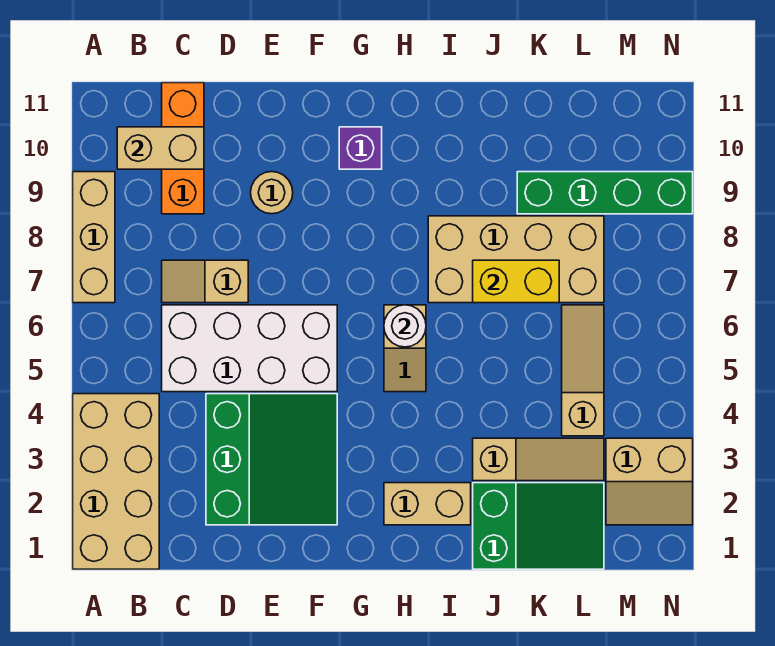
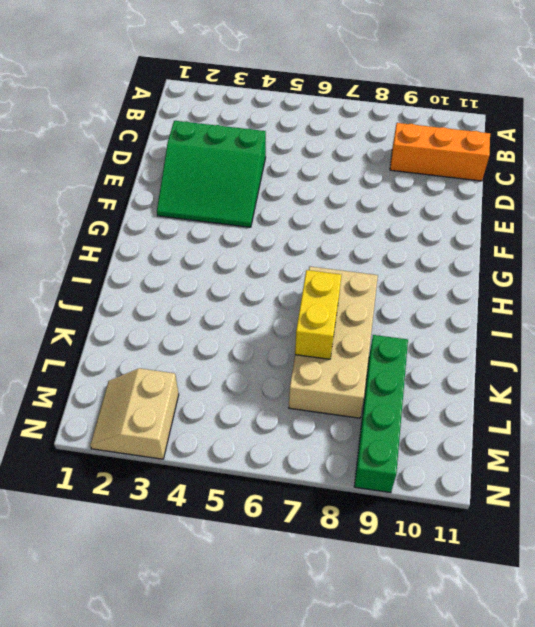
none -> tan brick A1:B4 level 1
none -> tan brick A7:A9 level 1
none -> white brick C5:F6 level 1

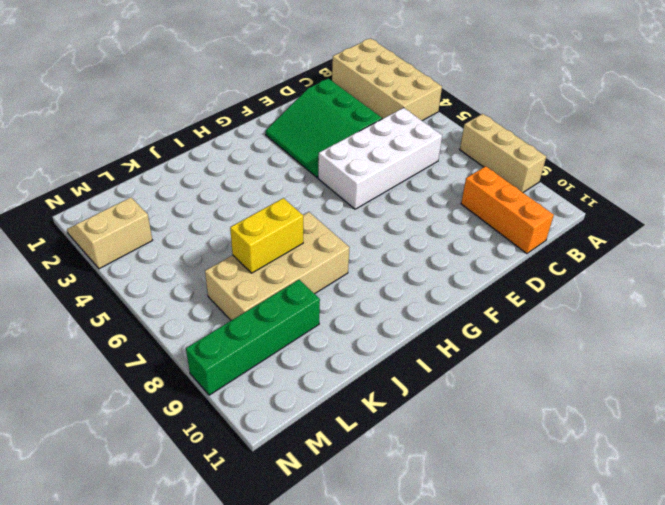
none -> tan slope C7:D7 level 1 top D
none -> tan round brick E9 level 1
none -> purple brick G10 level 1

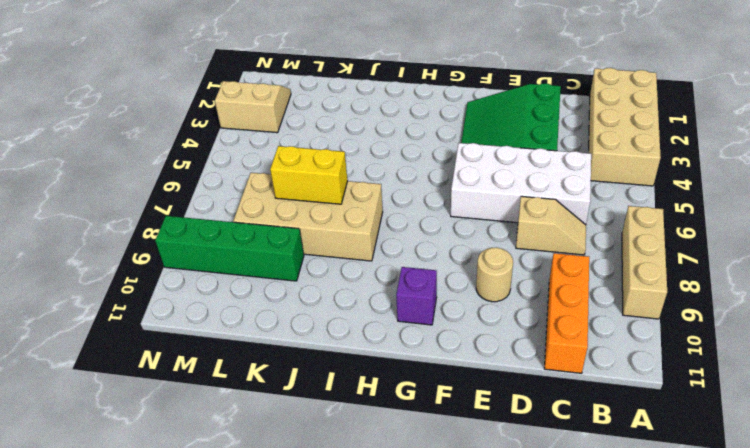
none -> tan brick H2:I2 level 1
none -> tan slope H5:H6 level 1 top 6
none -> green slope J1:L2 level 1 top J

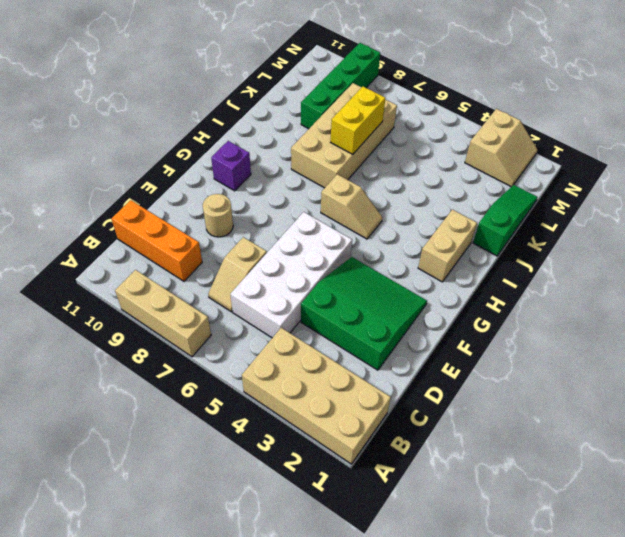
green slope J1:L1 level 1 top J -> green slope J1:L2 level 1 top J
none -> tan slope J3:L3 level 1 top J
none -> tan slope L4:L6 level 1 top 4
none -> tan brick B10:C10 level 2

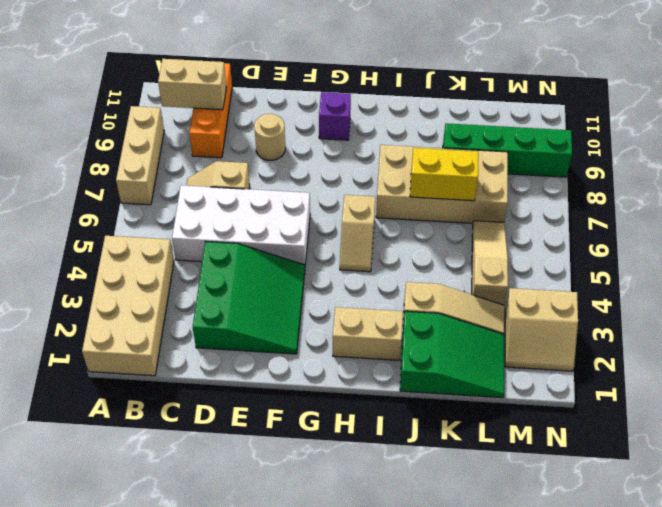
none -> white round brick H6 level 2

